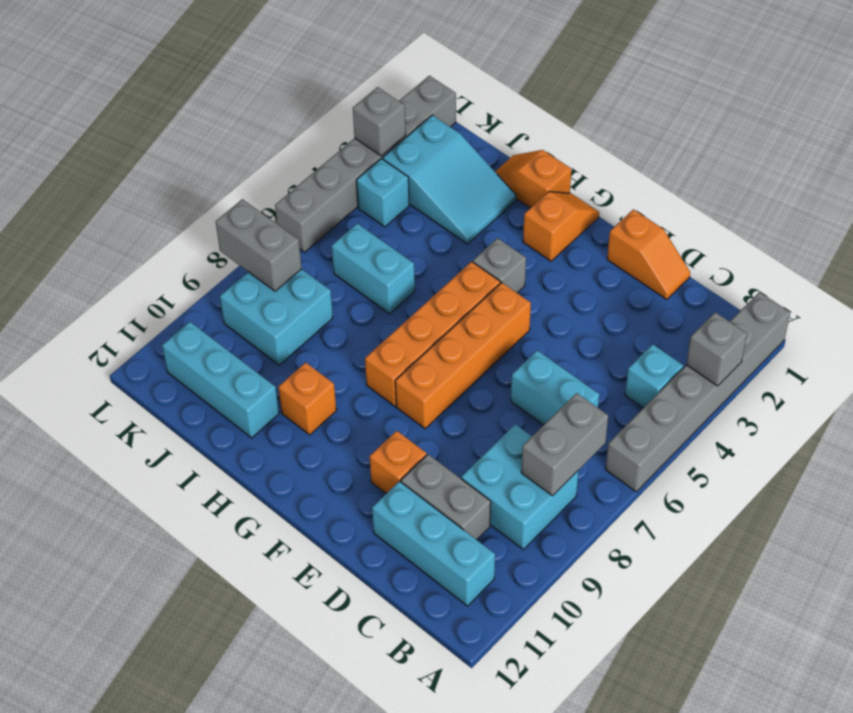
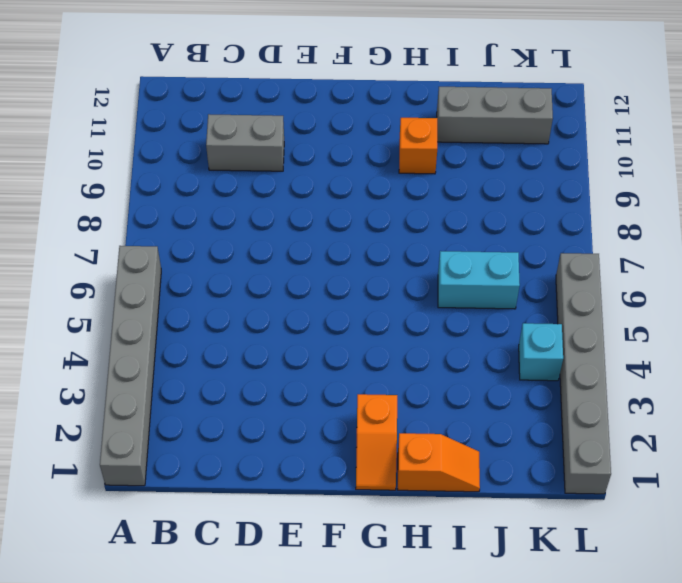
grey brick I11:K11 level 1 -> cyan brick I11:K11 level 1
none -> cyan brick B4 level 1
none -> cyan brick B8:C9 level 1
none -> cyan brick B11:D11 level 1

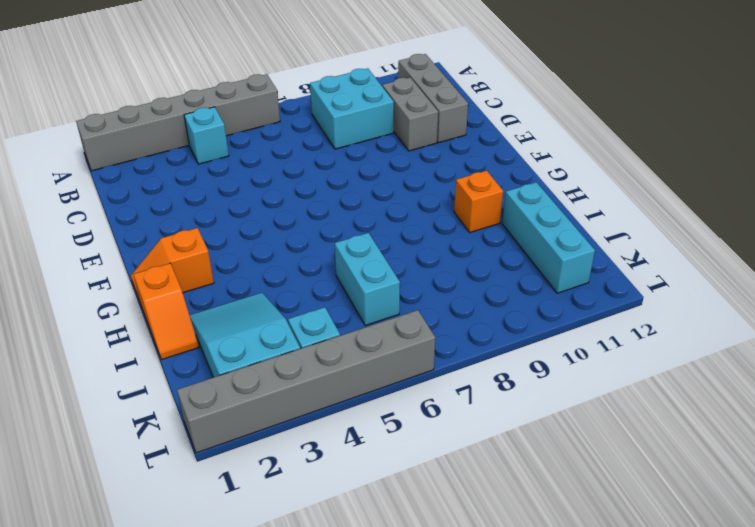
grey brick B11:D11 level 1 -> cyan brick B11:D11 level 1
none -> cyan brick C6:D6 level 1
none -> orange slope D1:E1 level 1 top E
none -> orange brick E10 level 1

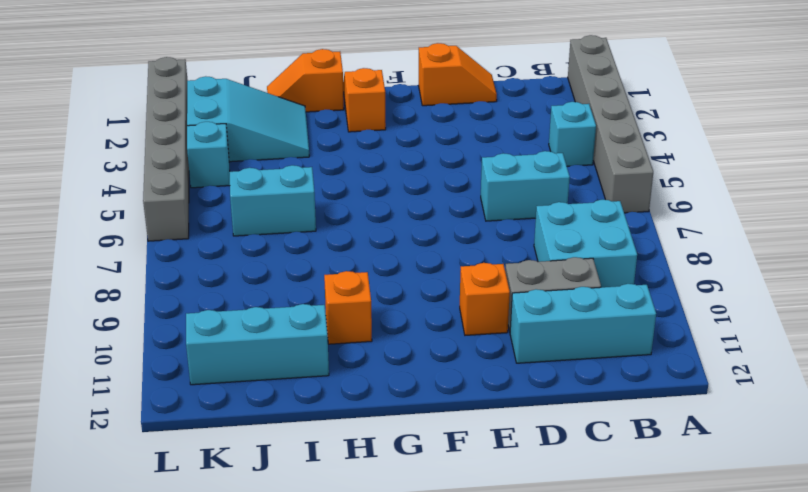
none -> orange brick F5:F8 level 1
none -> grey brick G4 level 1
none -> orange brick G5:G8 level 1

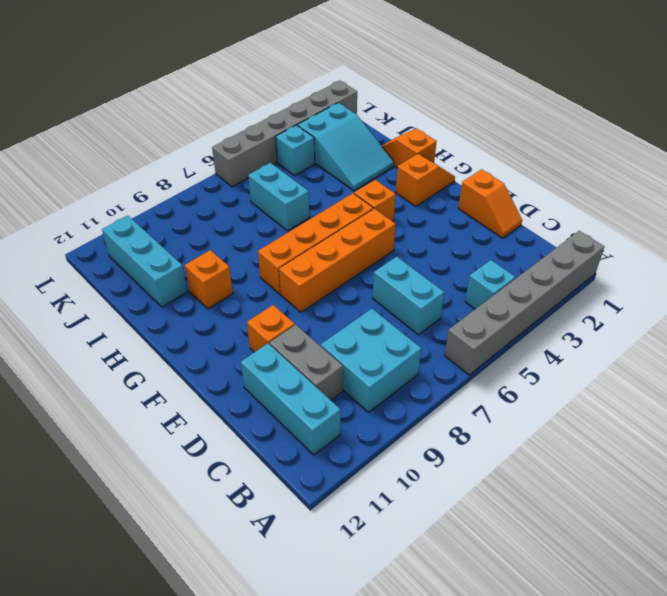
orange brick G4 level 1 -> grey brick G4 level 1
none -> cyan brick J8:K9 level 1
none -> grey brick A3 level 2
none -> grey brick B7:B8 level 2

